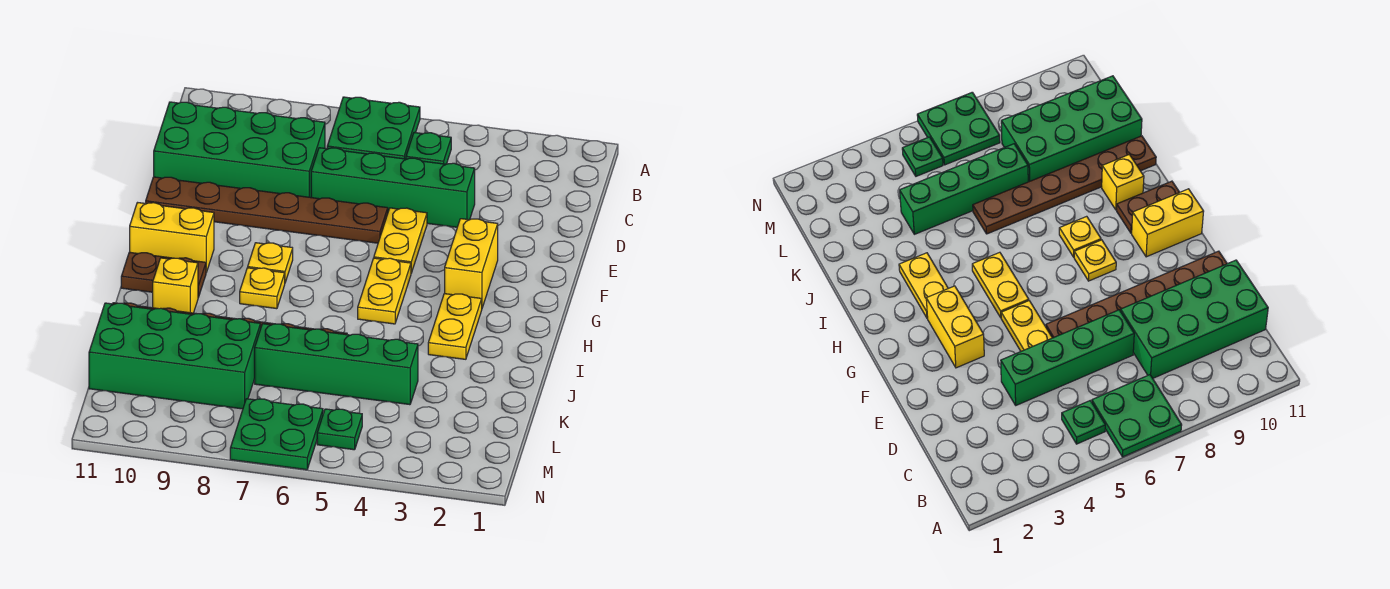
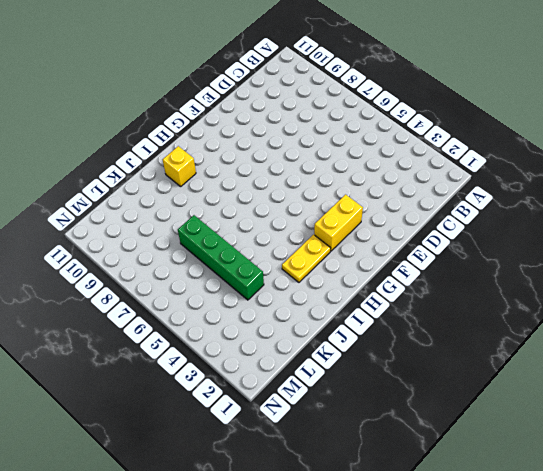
none -> green plate A6:B7 level 1
none -> green plate B5 level 1
none -> green brick C8:D11 level 1

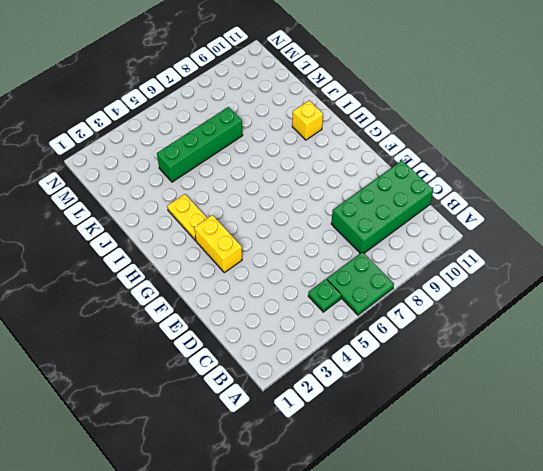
none -> green brick D4:D7 level 1
none -> yellow plate E5:F5 level 1
none -> brown plate E6:E11 level 1

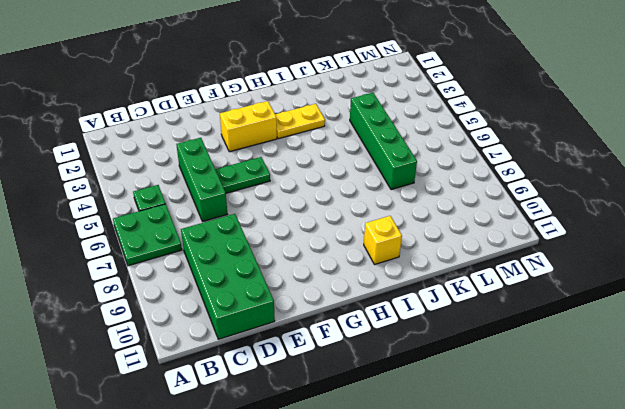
green brick D4:D6 level 1 -> green brick D4:D7 level 1
green plate E5:F5 level 1 -> yellow plate E5:F5 level 1
none -> brown plate E6:E11 level 1
none -> yellow plate G5:H5 level 1
none -> yellow plate G8 level 1

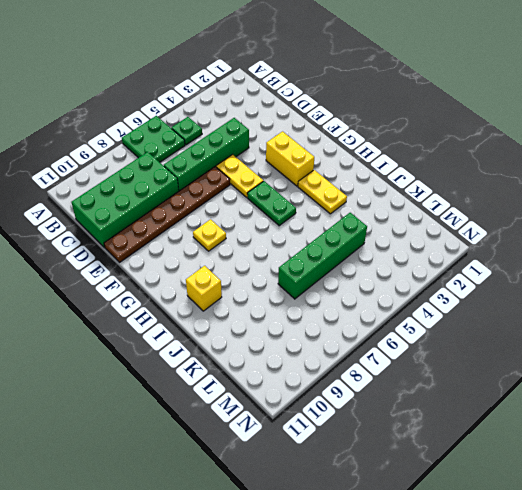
green plate G5:H5 level 1 -> yellow plate G5:H5 level 1
none -> yellow brick G10:G11 level 1
none -> yellow plate H8 level 1
none -> brown plate H10:H11 level 1

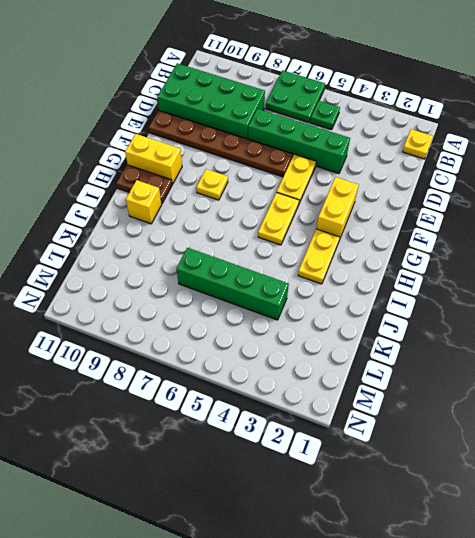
yellow plate B1 level 1 -> yellow plate H8 level 1
none -> brown plate J6:J11 level 1
none -> green brick K8:L11 level 1
none -> green plate M5 level 1

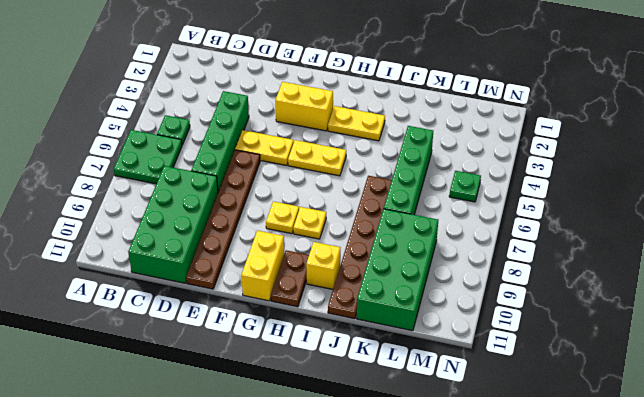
none -> green plate M6:N7 level 1

